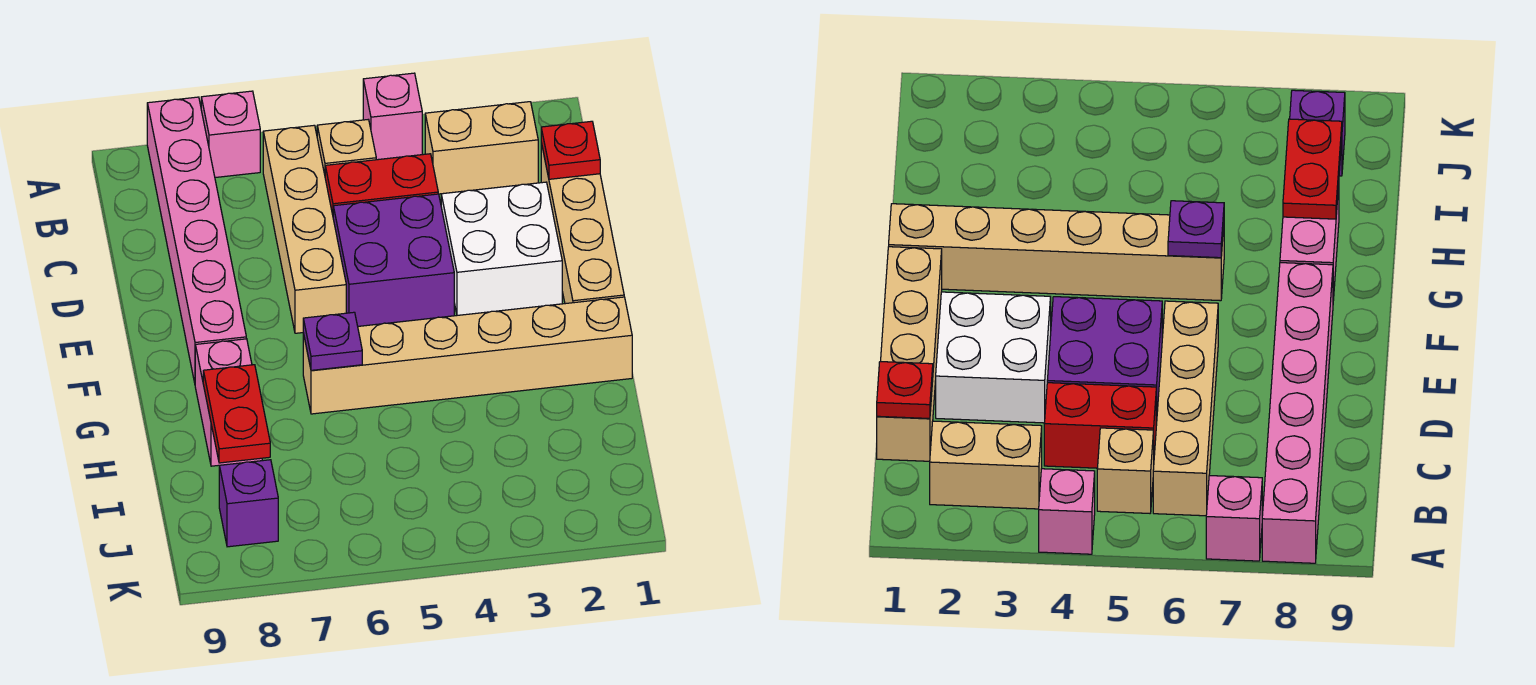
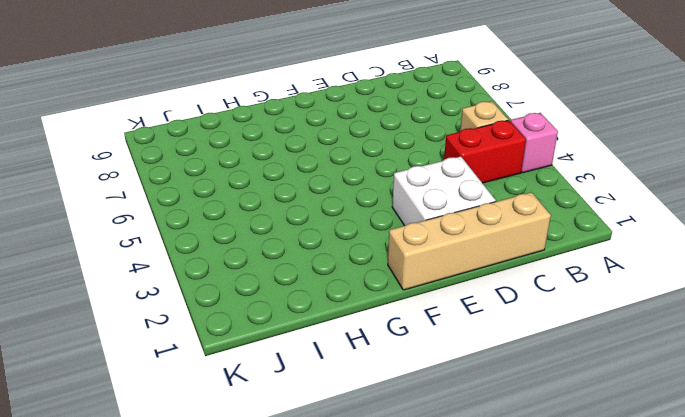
red brick B4:C4 level 1 -> red brick C4:C5 level 1
none -> pink brick A7 level 1
none -> pink brick A8:F8 level 1
none -> tan brick B2:B3 level 1

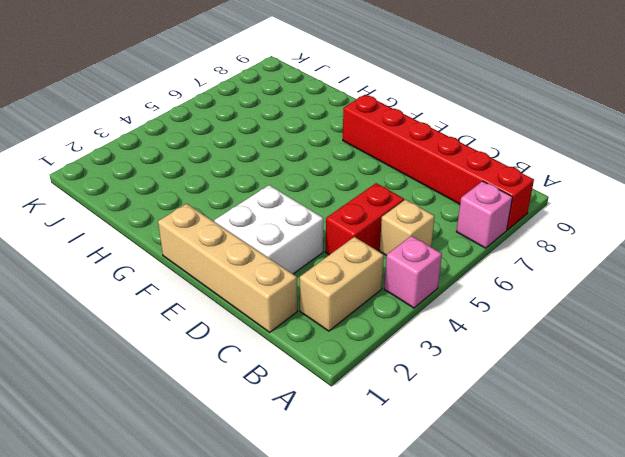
red brick A8:F8 level 1 -> pink brick A8:F8 level 1
none -> tan brick B6:E6 level 1
none -> purple brick D4:E5 level 1
none -> tan brick G1:G6 level 1

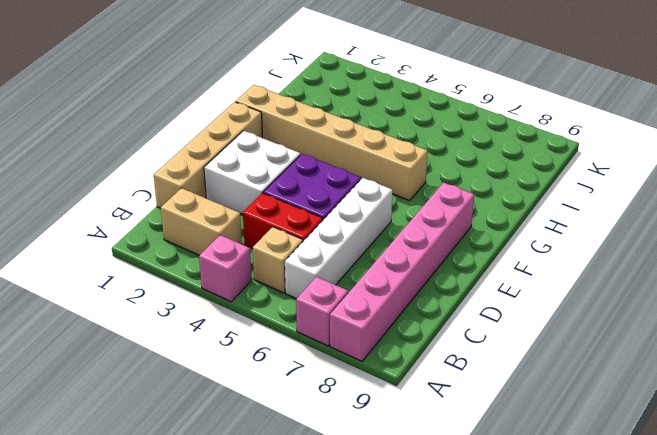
white brick B6:E6 level 1 -> tan brick B6:E6 level 1
none -> pink brick G8:H8 level 1
none -> purple brick J8 level 1
none -> red plate C1 level 2

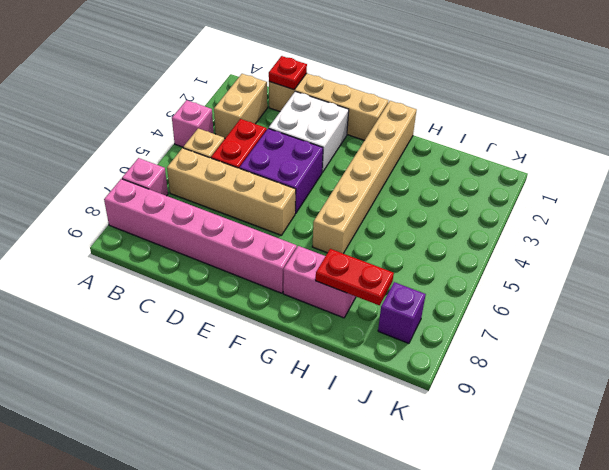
none -> purple plate G6 level 2

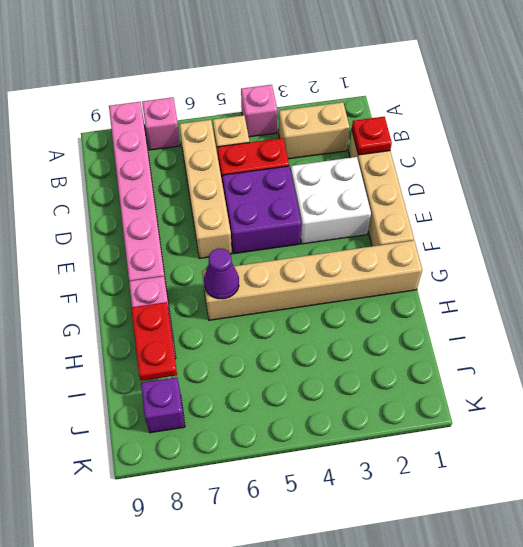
purple cone G6 level 2 -> purple plate G6 level 2

